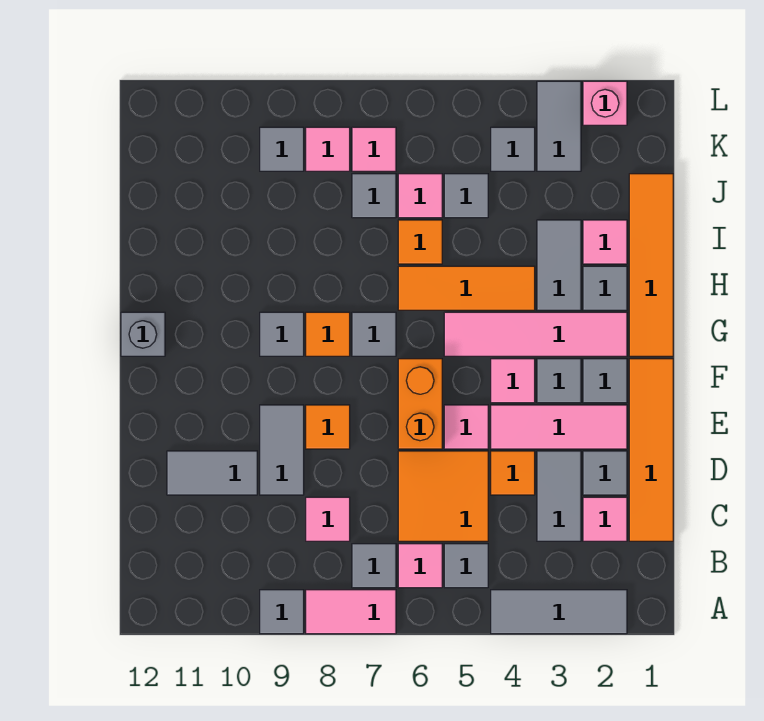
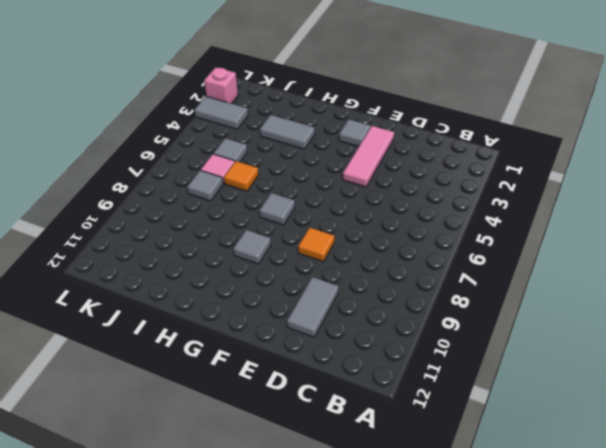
none -> grey tile A2:A4 level 1
none -> pink tile A7:A8 level 1
none -> grey tile A9 level 1
none -> grey tile B5 level 1

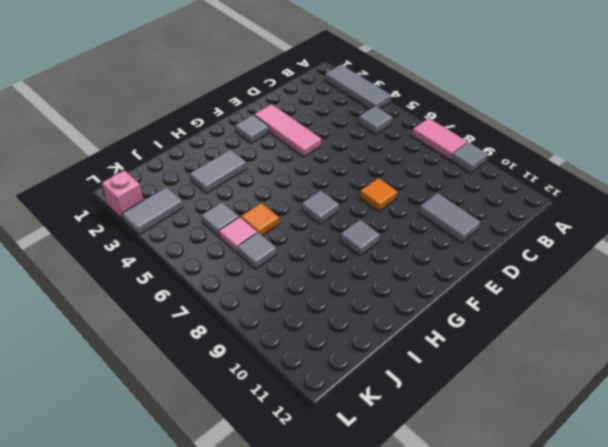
none -> pink tile B6 level 1
none -> grey tile B7 level 1
none -> orange tile C1:F1 level 1
none -> pink tile C2 level 1

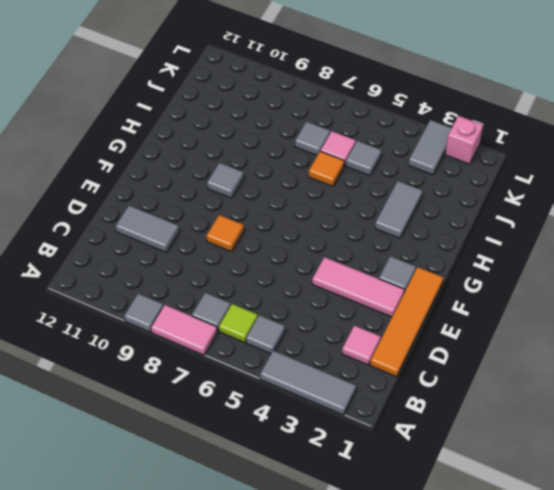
lime tile B6 level 1 -> pink tile B6 level 1
none -> grey tile C3:D3 level 1
none -> orange tile C5:D6 level 1
none -> pink tile C8 level 1
none -> grey tile D2 level 1

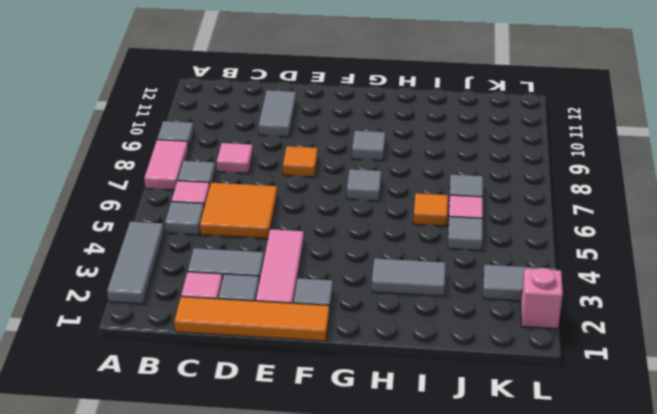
none -> orange tile D4 level 1
none -> grey tile D9:E9 level 1
none -> pink tile E5 level 1
none -> orange brick E6:F6 level 1

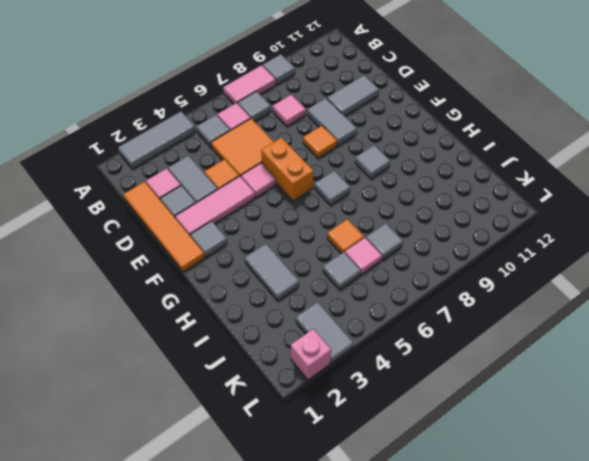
none -> grey tile F3 level 1
none -> pink tile F4 level 1
none -> orange tile G1:J1 level 1
none -> pink tile G2:G5 level 1

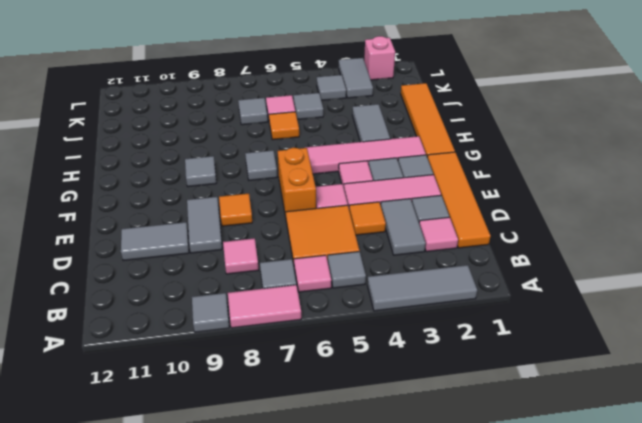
none -> orange tile G8 level 1
none -> grey brick G12 level 1
none -> grey tile H2 level 1
none -> orange tile H4:H6 level 1

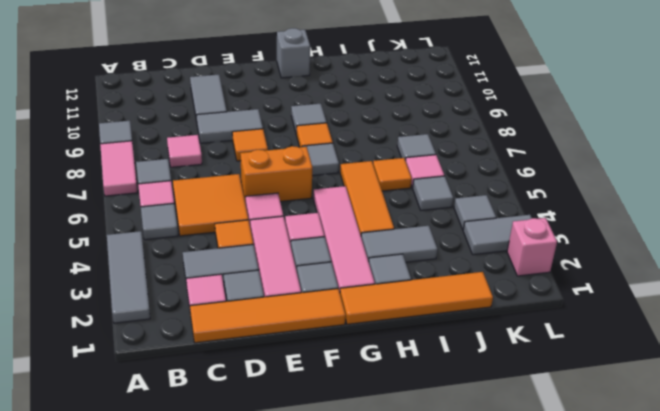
none -> pink tile I2 level 1
none -> pink tile K7 level 1
none -> pink tile K8 level 1
none -> grey tile K9 level 1

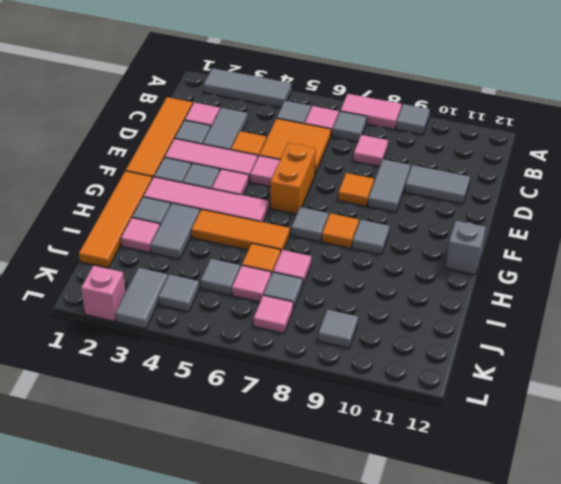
pink tile I7 level 1 -> pink tile K8 level 1

